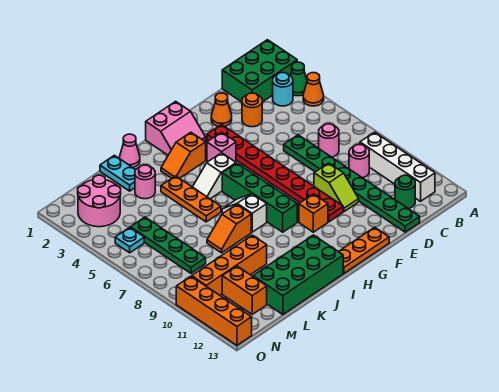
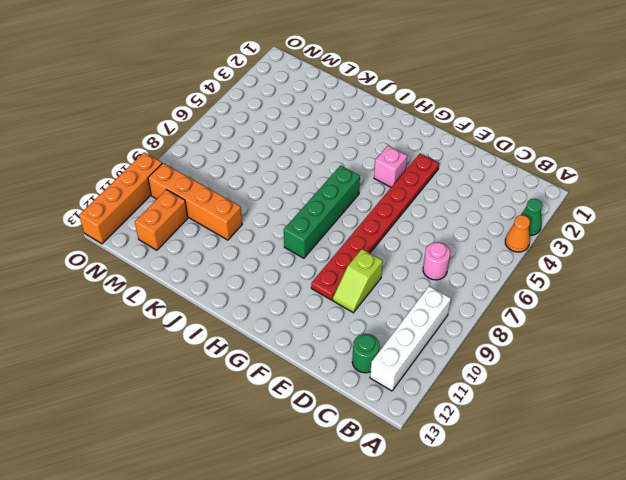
none -> green brick A1:C2 level 1
none -> cyan round brick B3 level 1
none -> pink round brick C9 level 1
none -> orange round brick D3 level 1

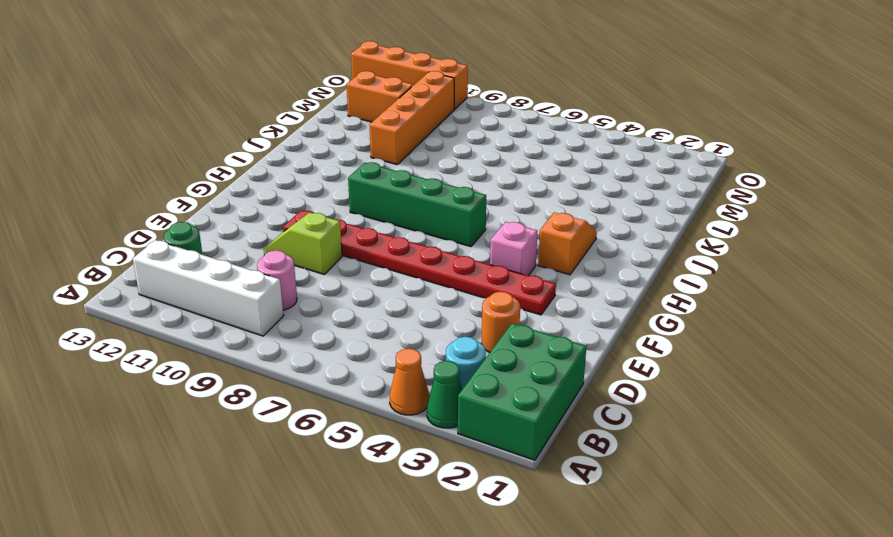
none -> pink round brick C7 level 1
none -> green plate D6:D13 level 1
none -> orange cone E2 level 1
none -> orange plate F13:H13 level 1

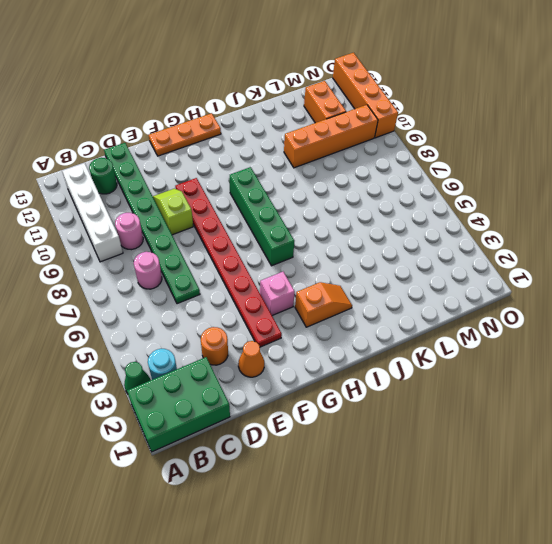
none -> orange cone A4 level 1
none -> pink slope G1:H2 level 1 top 1
none -> orange brick G10 level 1
none -> white slope H5:I5 level 1 top H

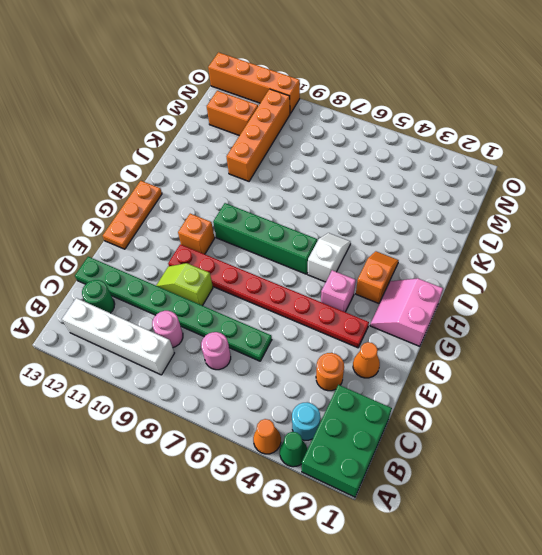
none -> white slope I7:I8 level 1 top 8
none -> green brick I12:L13 level 1
none -> pink cone J1 level 1
none -> orange plate J4:J6 level 1

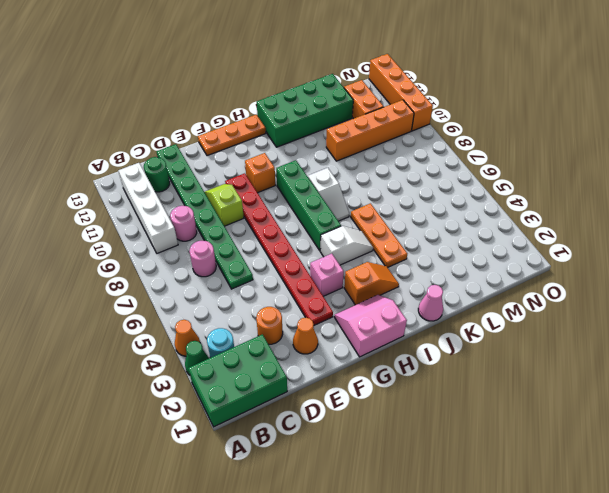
none -> orange slope J8:K8 level 1 top J
none -> cyan plate K1:K2 level 1
none -> pink round brick K3 level 1
none -> pink round brick M2:N3 level 1

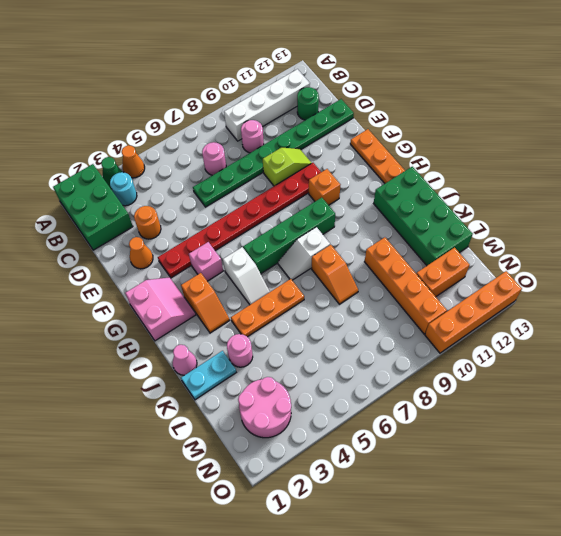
none -> green plate M5:M8 level 1
none -> cyan plate N5 level 1

